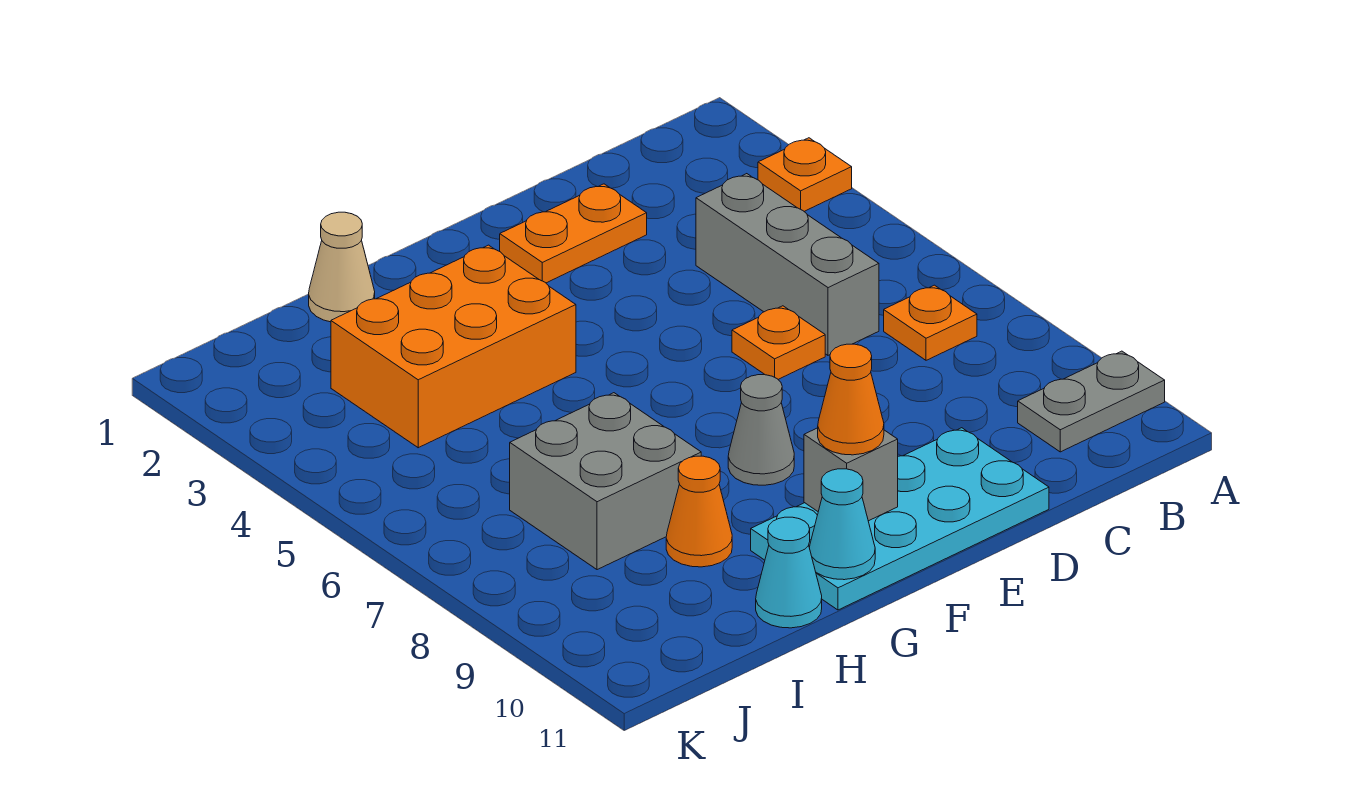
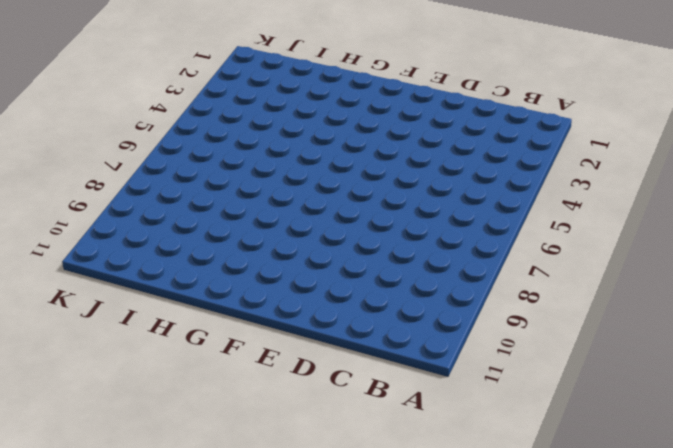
none -> orange plate A3 level 1
none -> grey plate A10:B10 level 1
none -> orange plate B7 level 1

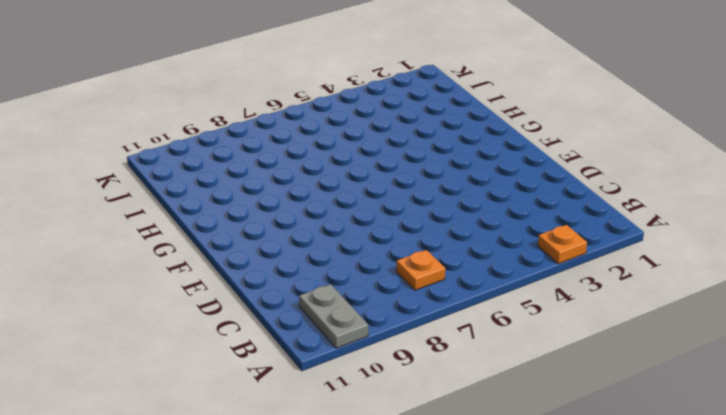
none -> grey brick C4:C6 level 1
none -> orange plate D2:E2 level 1
none -> orange plate D6 level 1

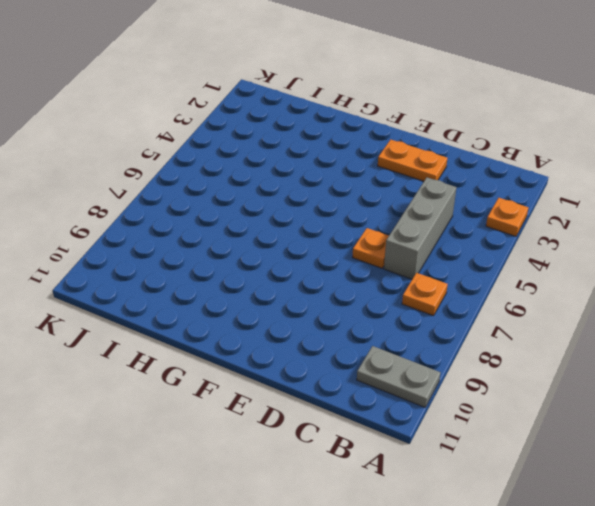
none -> cyan plate D10:G11 level 1
none -> grey cone F8 level 1
none -> orange brick G3:I4 level 1

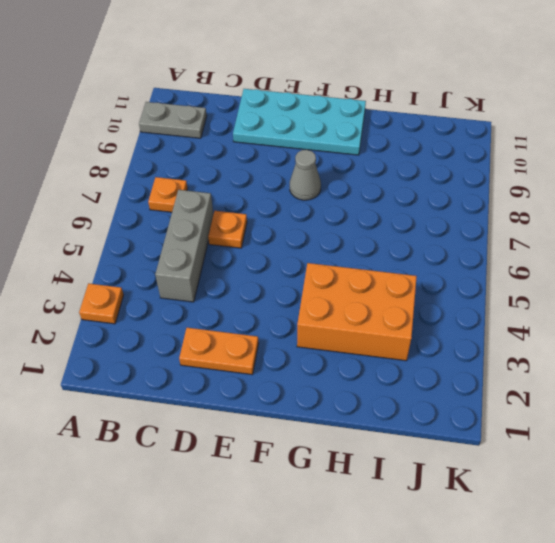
none -> tan cone H1 level 1
none -> grey brick H7:I8 level 1
none -> orange cone H9 level 1

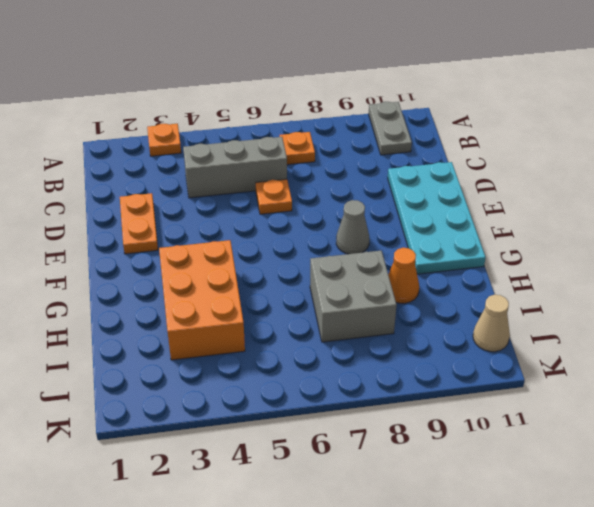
tan cone J11 level 1 -> tan cone H1 level 1
none -> cyan cone H11 level 1
none -> grey brick F10 level 2
none -> cyan cone G11 level 2

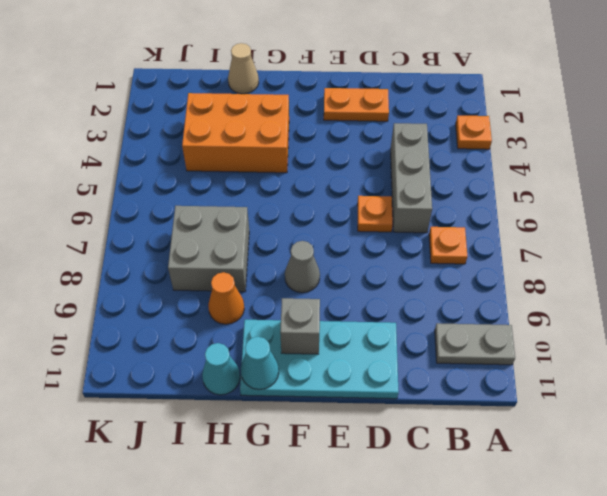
none -> orange cone F10 level 3

